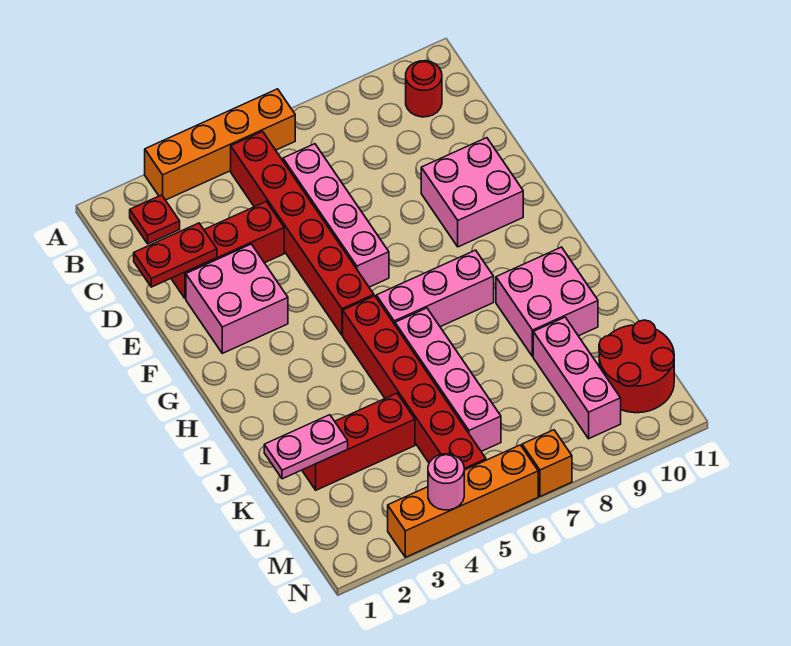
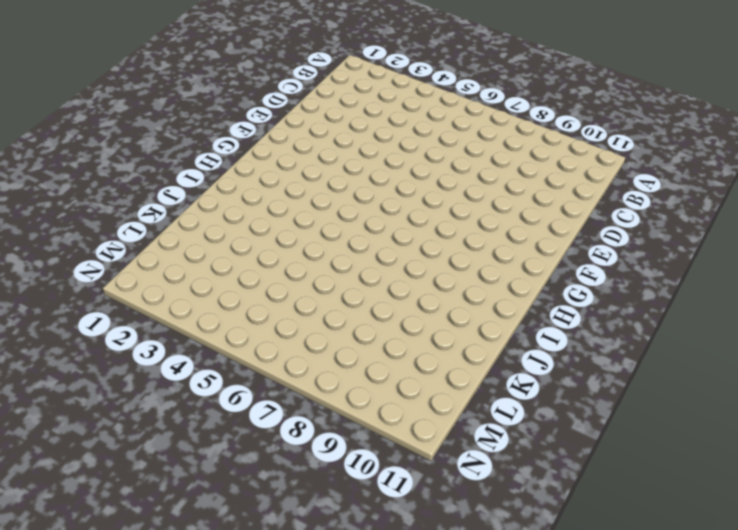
none -> orange brick A3:A6 level 1
none -> red plate B2 level 1
none -> red brick B5:G5 level 1

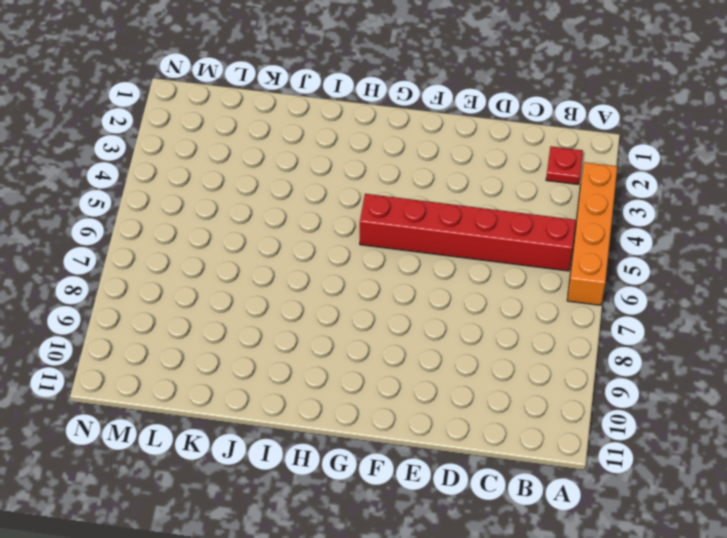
none -> red round brick B10 level 1
none -> pink brick C6:F6 level 1
none -> red brick D2:D4 level 1

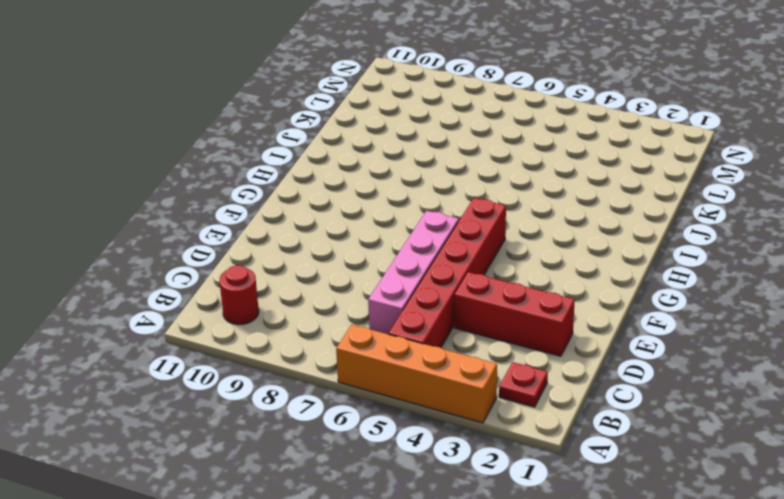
none -> pink brick E2:F3 level 1
none -> pink brick E9:F10 level 1
none -> red brick H5:M5 level 1

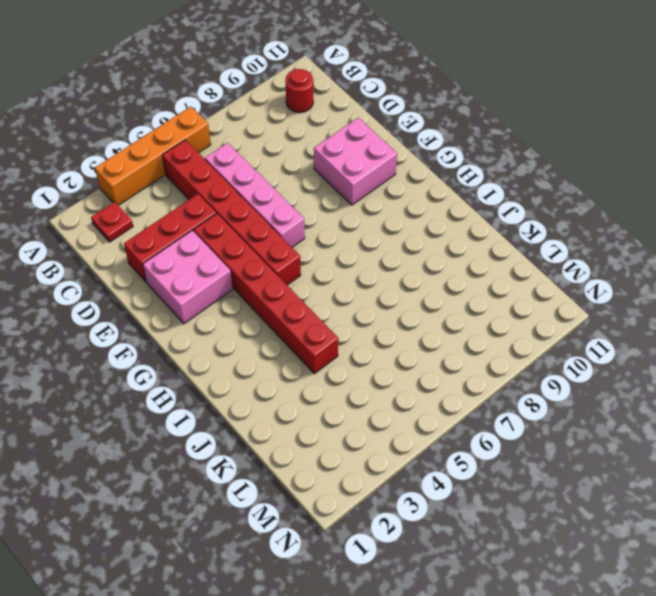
red brick E4:J4 level 1 -> red brick H5:M5 level 1
none -> pink brick H6:H8 level 1
none -> pink brick I6:L6 level 1
none -> pink brick I9:J10 level 1

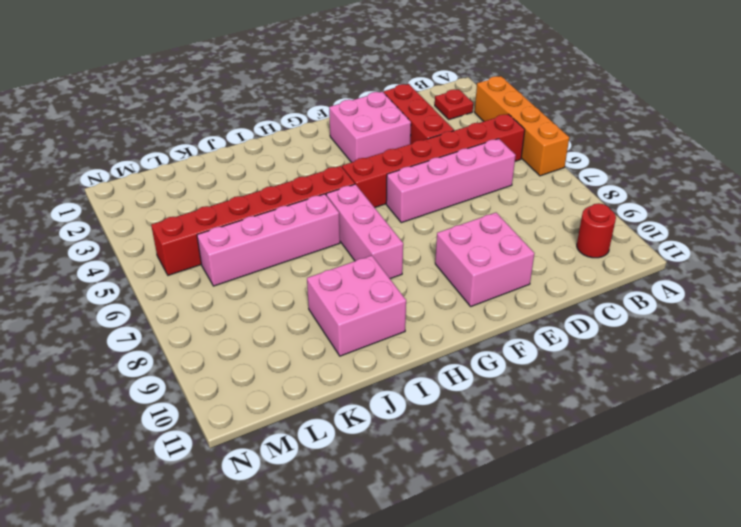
none -> red brick K2:K4 level 1
none -> pink brick K9:M9 level 1
none -> red round brick L10:M11 level 1

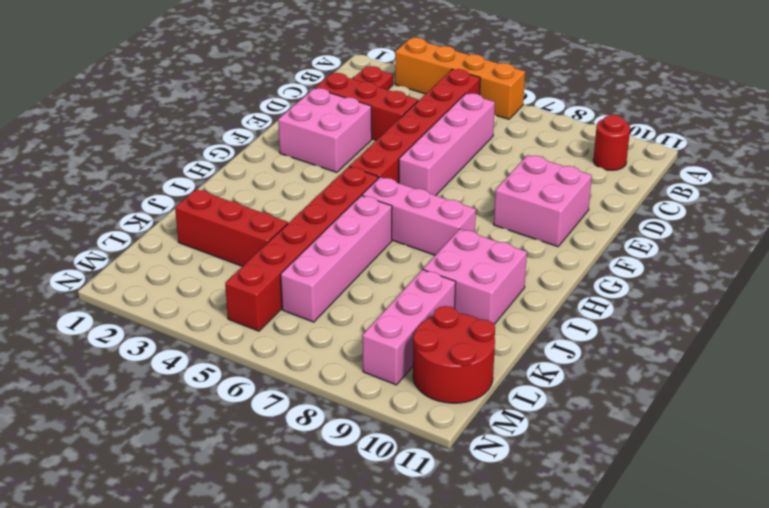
none -> orange brick N3:N6 level 1
none -> orange brick N7 level 1
none -> red plate D1:D2 level 2

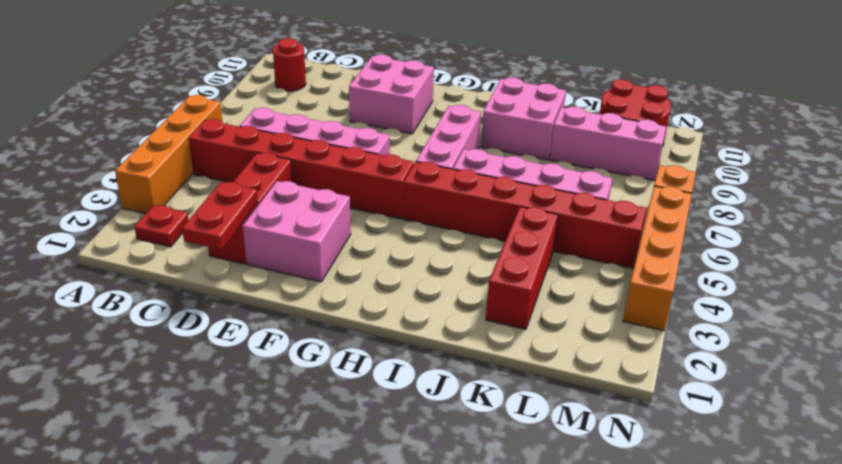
none -> pink plate K1:K2 level 2
none -> pink round brick N4 level 2

